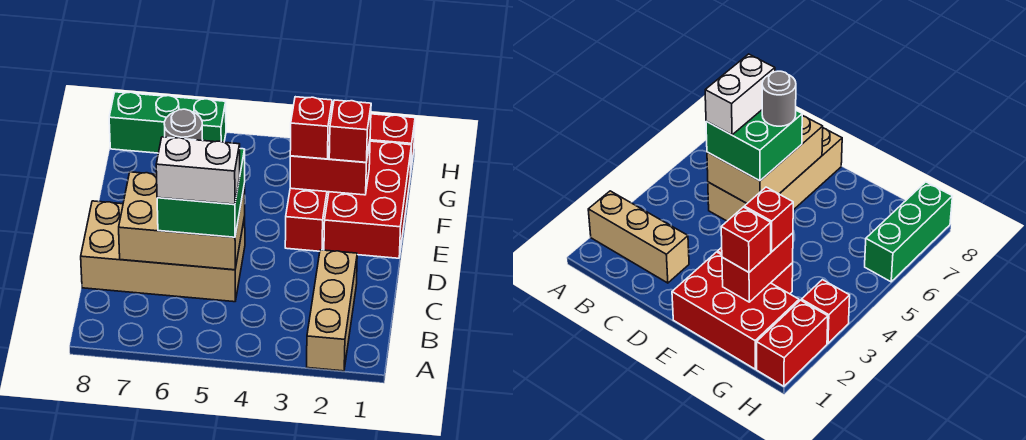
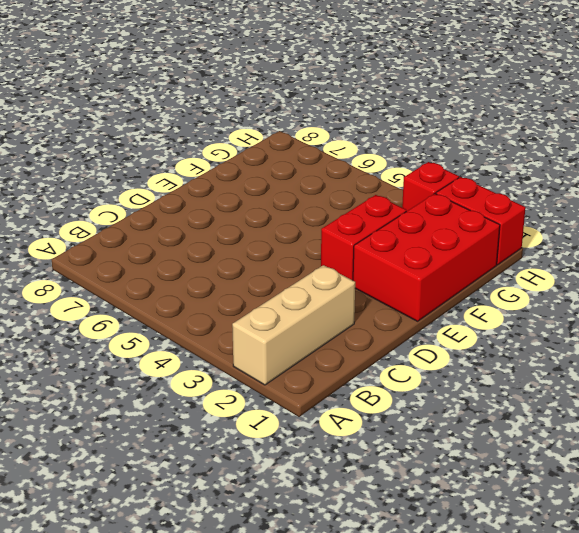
none -> tan brick C5:D8 level 1
none -> green brick H6:H8 level 1
none -> tan brick C5:D7 level 2

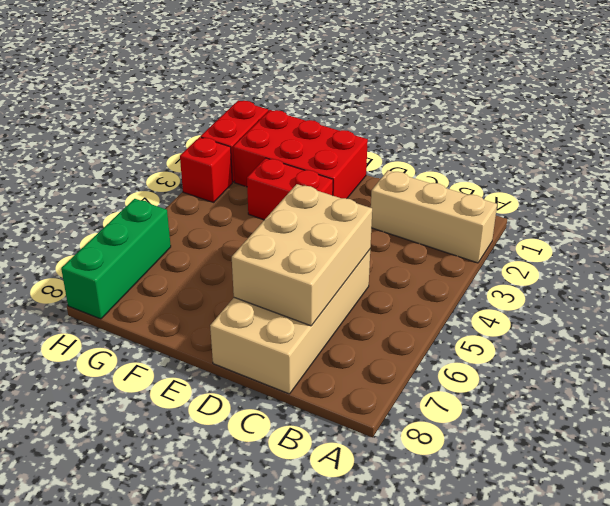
none -> red brick F2:F3 level 2
none -> green brick C5:D6 level 3
none -> red brick F2 level 3

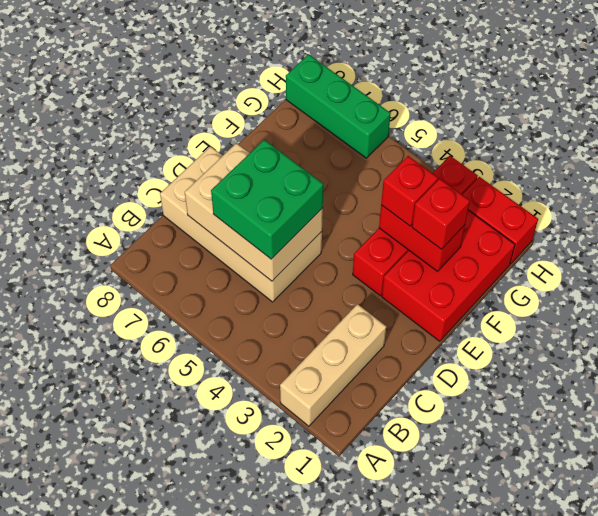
none -> white brick C5:C6 level 4
none -> grey round brick D6 level 4

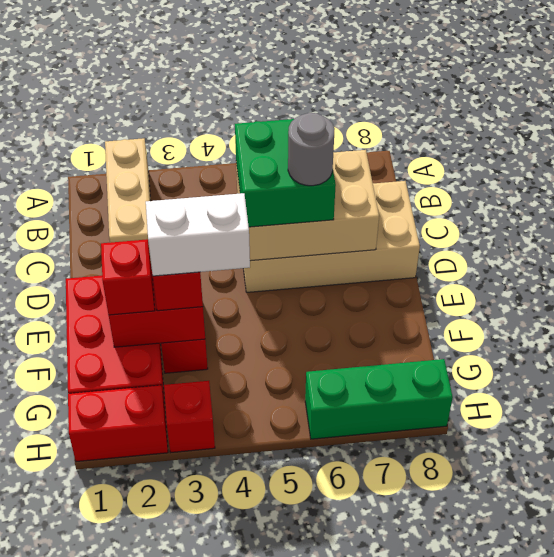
white brick F3:F4 level 4 -> white brick C5:C6 level 4

